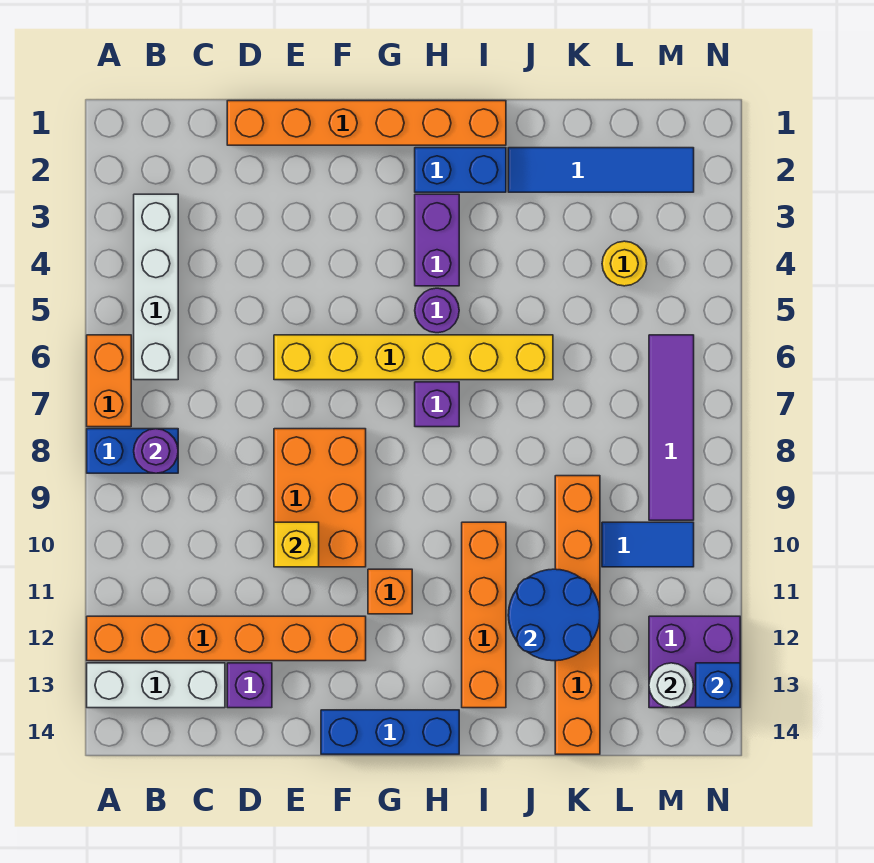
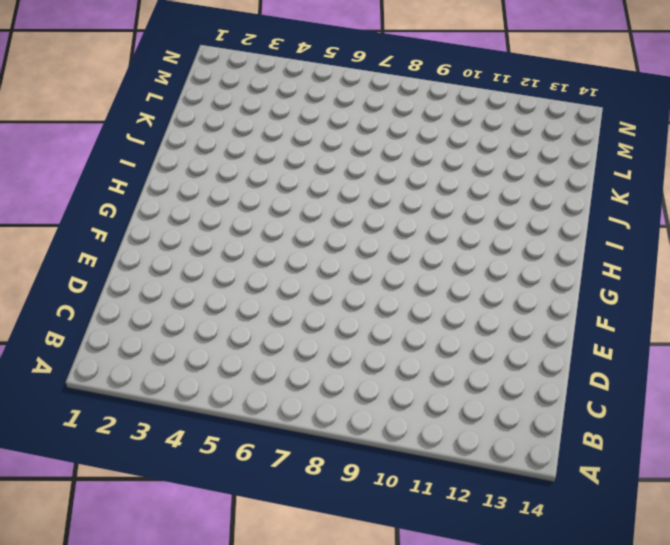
none -> orange brick A6:A7 level 1
none -> blue brick A8:B8 level 1
none -> orange brick A12:F12 level 1

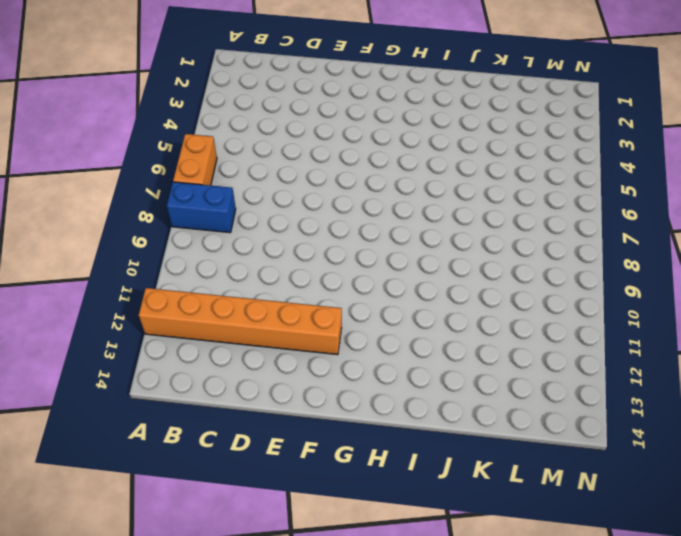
none -> white brick A13:C13 level 1
none -> white brick B3:B6 level 1
none -> orange brick D1:I1 level 1

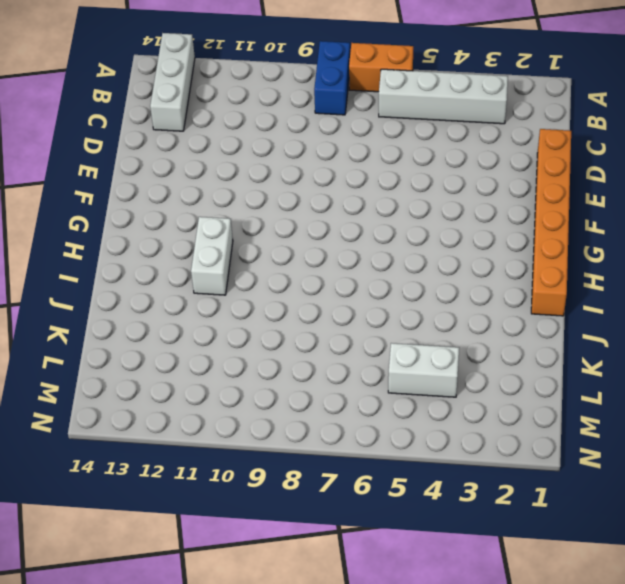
white brick H11:I11 level 1 -> orange brick I10:I13 level 1
white brick L4:L5 level 1 -> yellow round brick L4 level 1
none -> orange brick A12:F12 level 1
none -> purple brick D13 level 1
none -> yellow brick E6:J6 level 1

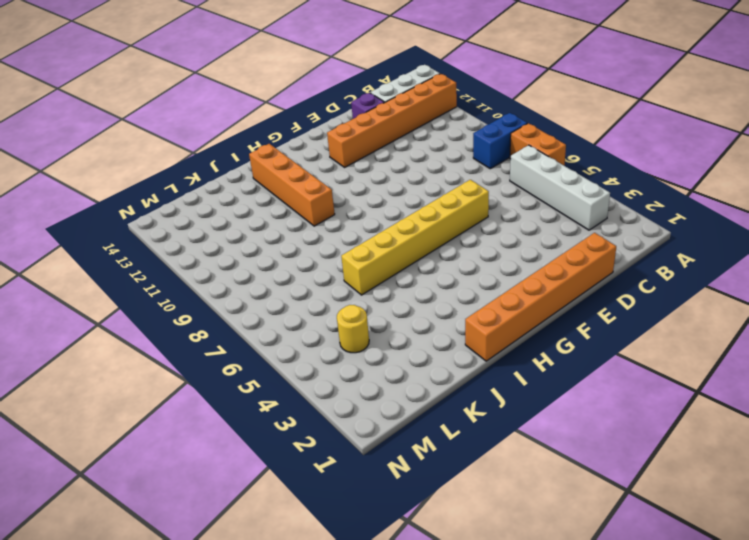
none -> orange brick E8:F10 level 1
none -> blue brick F14:H14 level 1
none -> orange brick G11 level 1

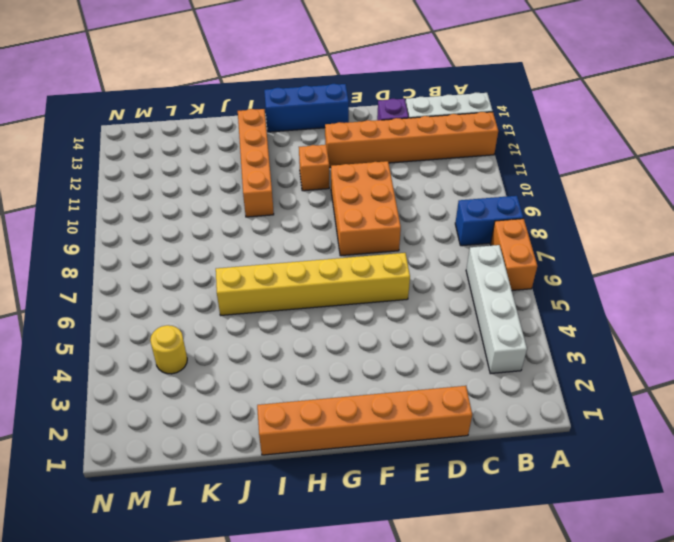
none -> blue brick H2:I2 level 1
none -> purple brick H3:H4 level 1
none -> purple round brick H5 level 1

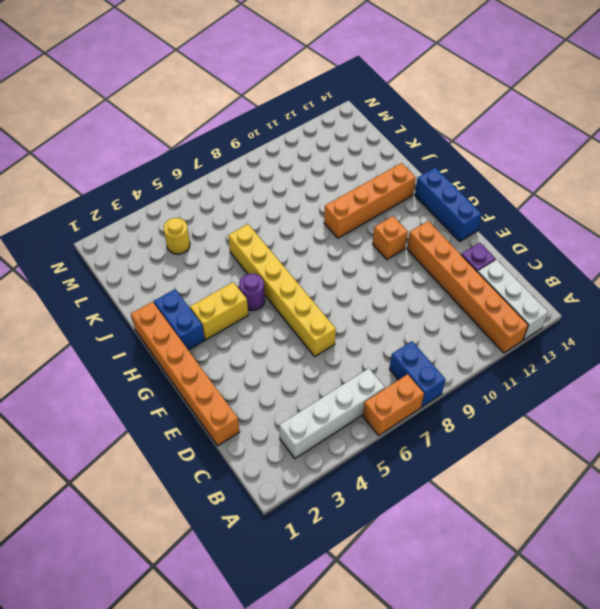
yellow brick H3:H4 level 1 -> purple brick H3:H4 level 1
none -> orange brick E8:F10 level 1
none -> purple brick H7 level 1
none -> blue tile J2:M2 level 1

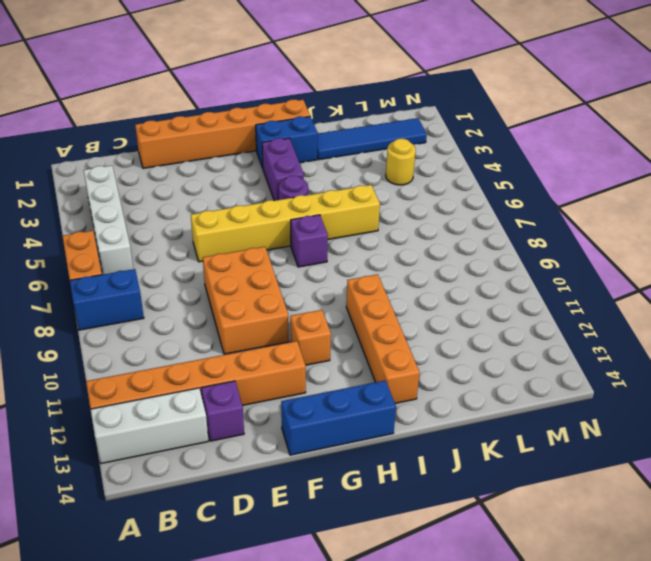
none -> orange brick K9:K14 level 1
none -> blue tile L10:M10 level 1
none -> purple tile M6:M9 level 1

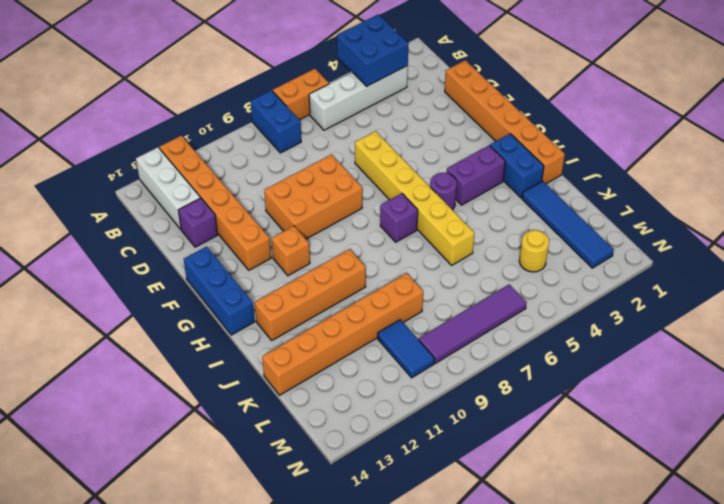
blue brick A3:B4 level 2 -> none
none -> purple brick M12:N13 level 1
none -> purple round brick B8 level 2
none -> yellow brick E10 level 2

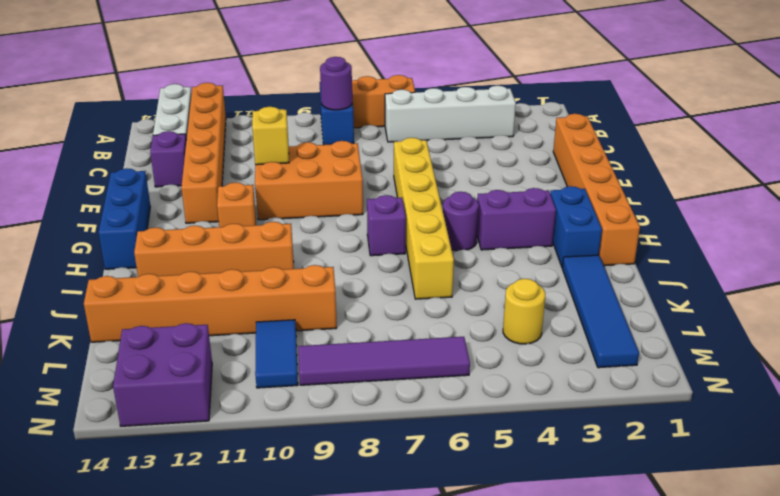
none -> blue round brick J11:K12 level 2
none -> white round brick M13 level 2
none -> blue brick N13 level 2

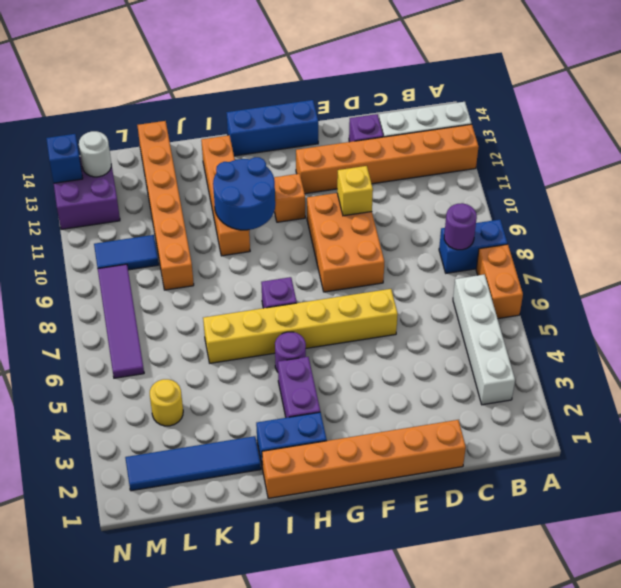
blue round brick H10:I11 level 2 -> blue round brick J11:K12 level 2

